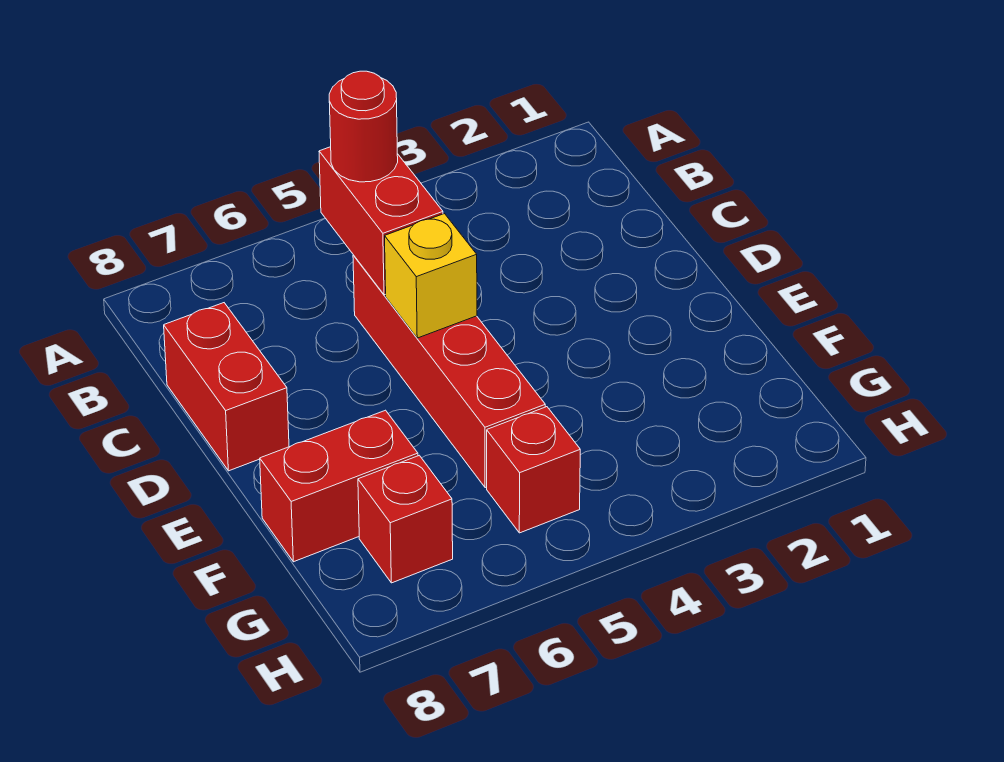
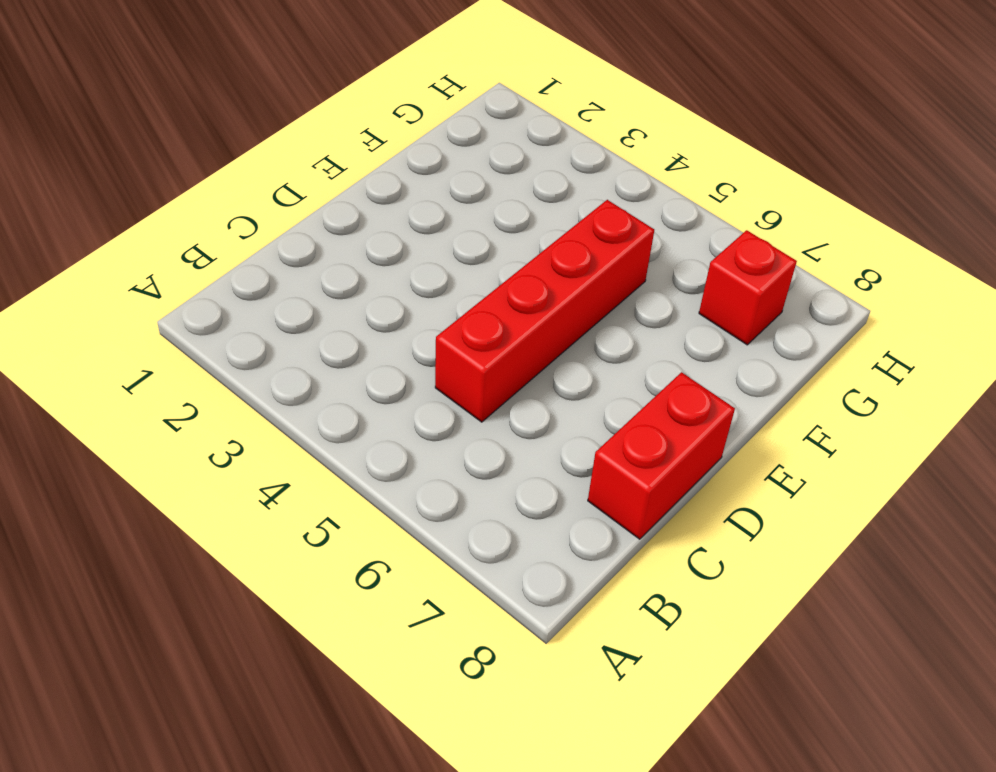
none -> red brick F7:F8 level 1
none -> red brick G5 level 1

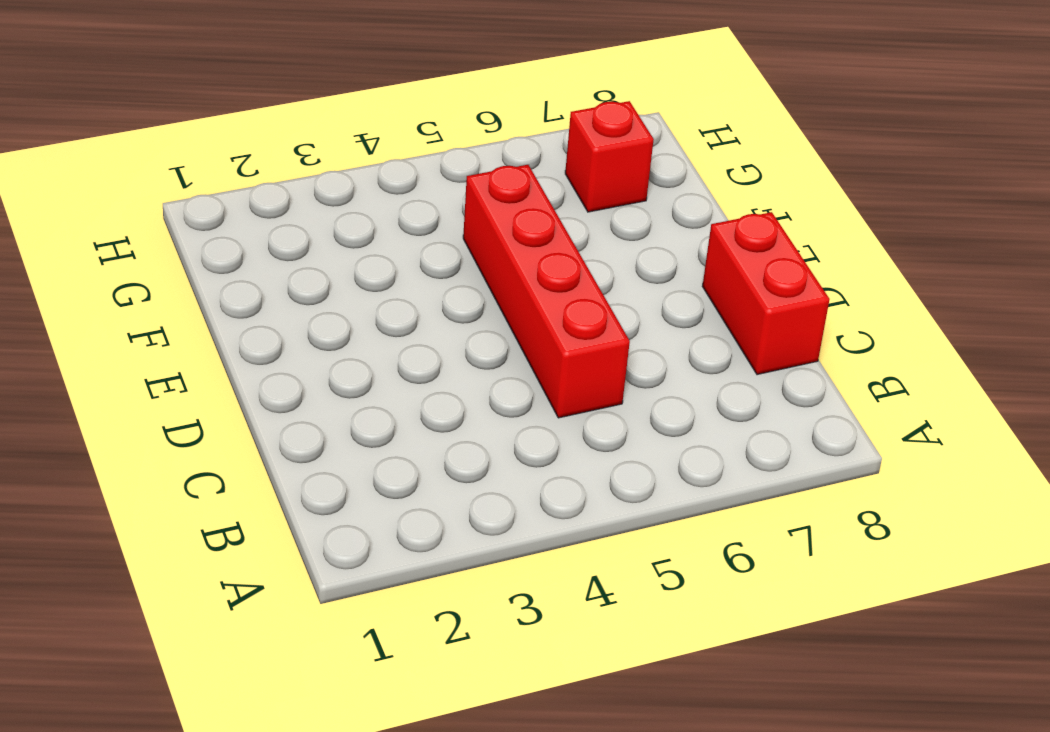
none -> red brick F7:F8 level 1
none -> red brick G5 level 1

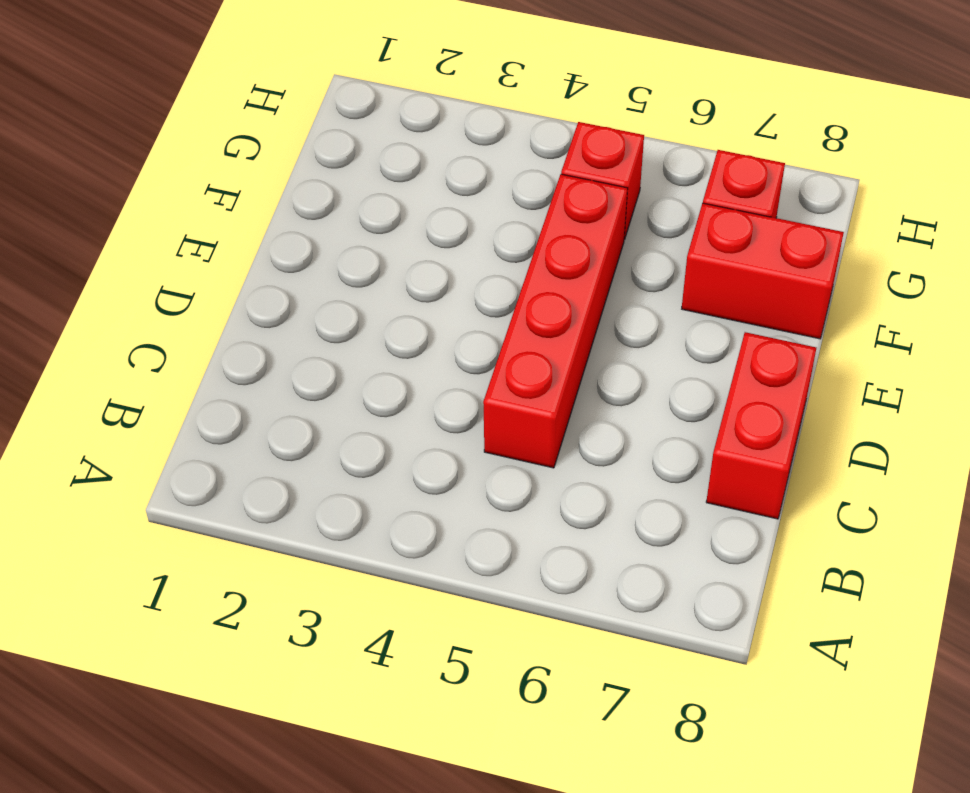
none -> red brick B5:C5 level 2
none -> yellow brick D5 level 2

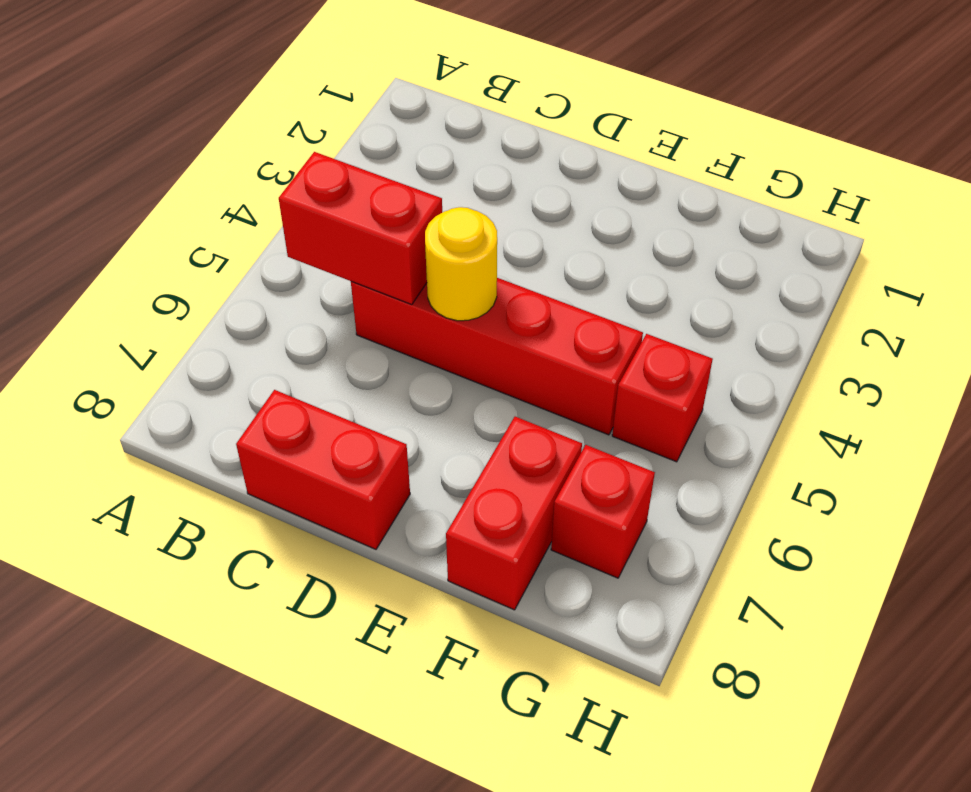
yellow round brick D5 level 2 -> yellow brick D5 level 2
none -> red round brick B5 level 3

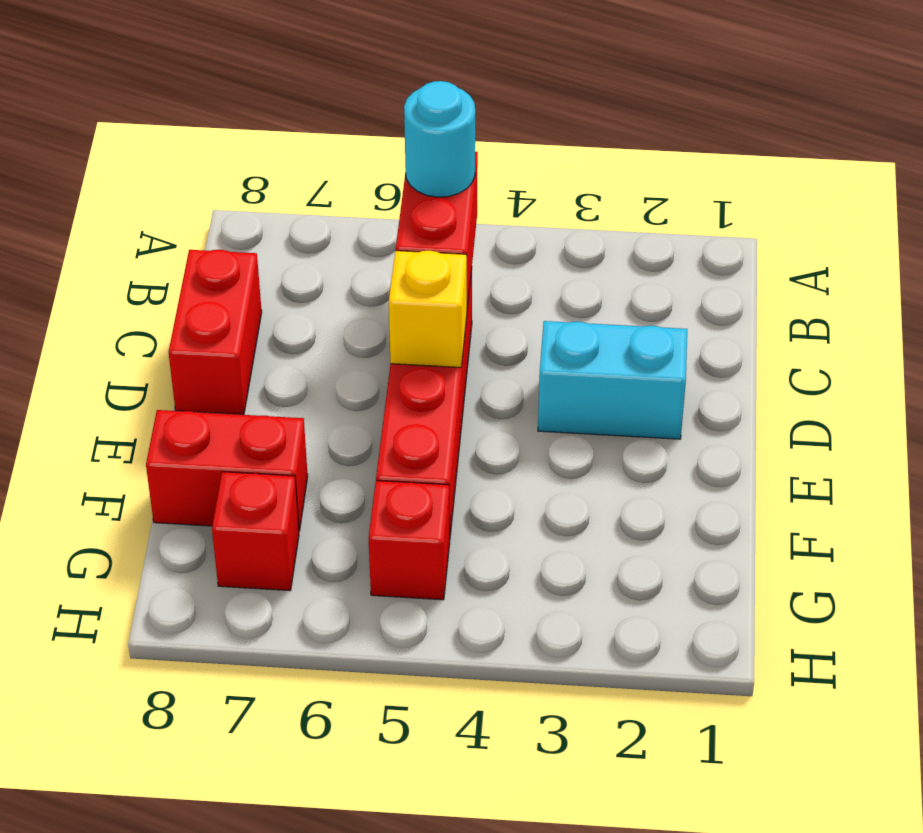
cyan round brick B5 level 3 -> red round brick B5 level 3
cyan brick D2:D3 level 1 -> none

